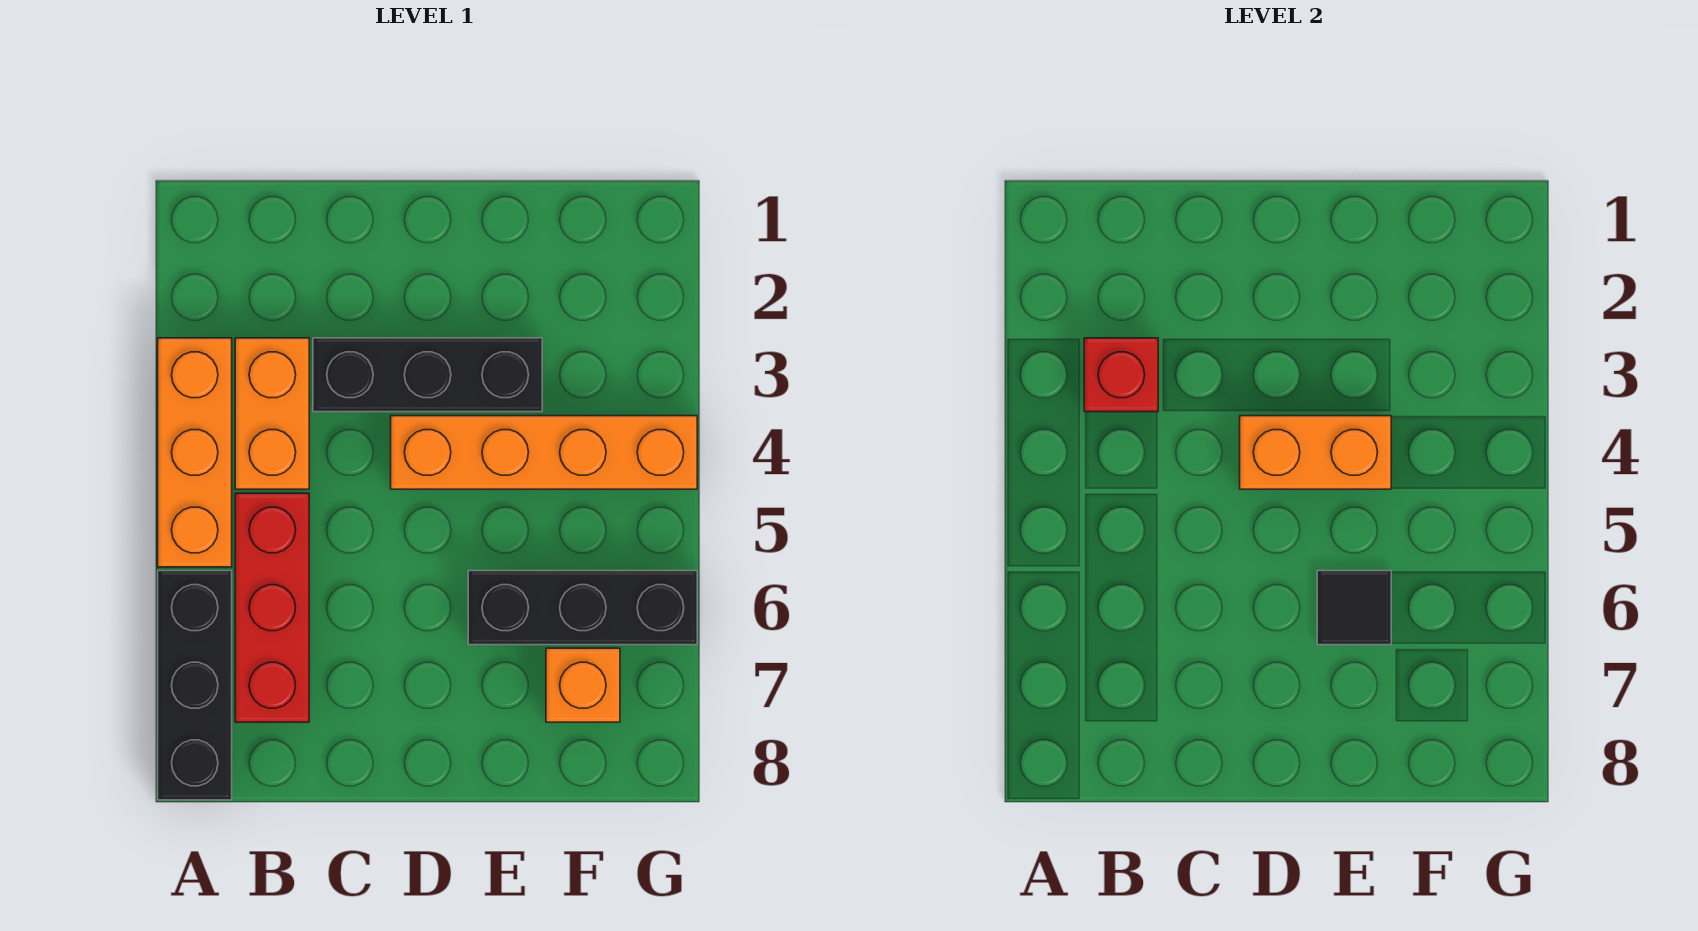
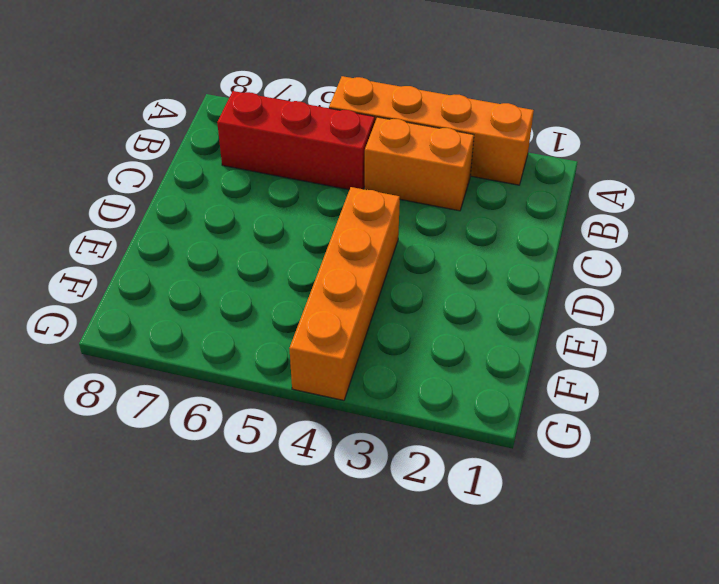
orange brick A2:A5 level 1 -> orange brick A3:A5 level 1
none -> black brick A6:A8 level 1
none -> black brick C3:E3 level 1

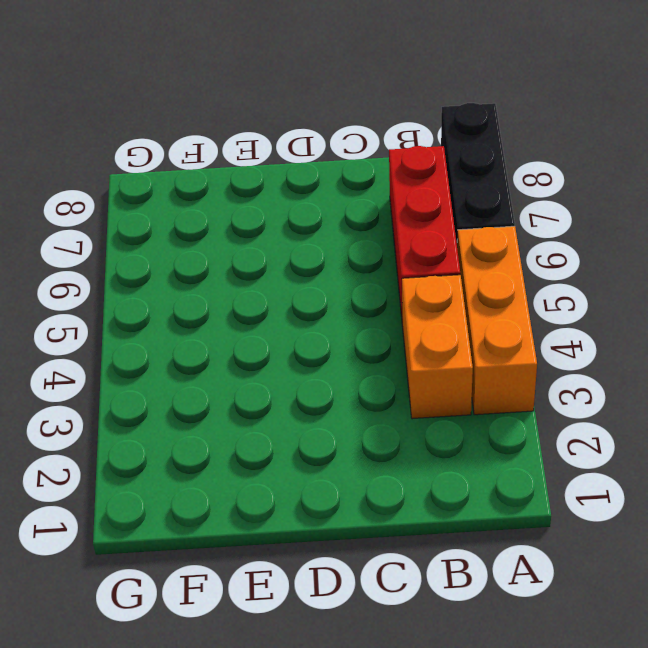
none -> black brick C3:E3 level 1
none -> orange brick D4:G4 level 1

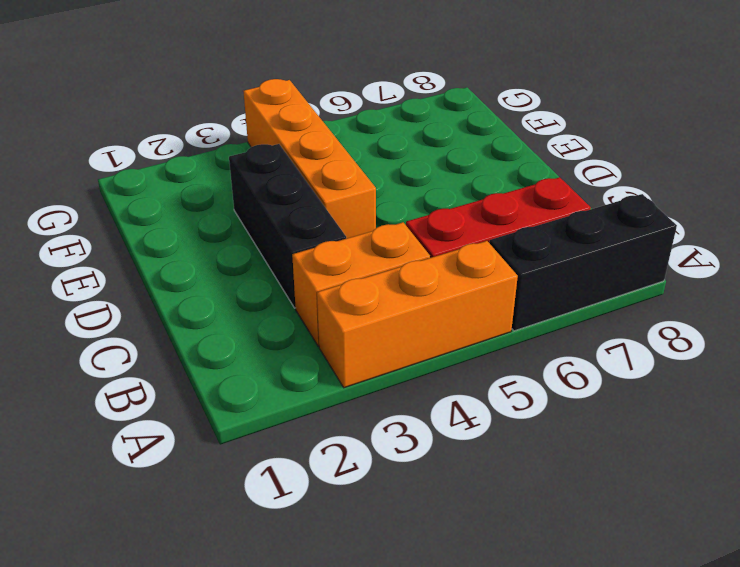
none -> black brick E6:G6 level 1
none -> orange brick F7 level 1

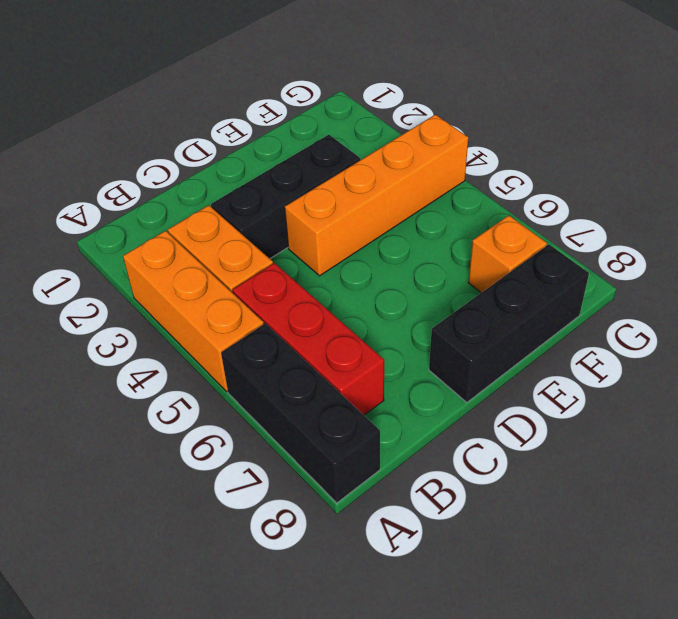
black brick D8:F8 level 1 -> black brick E6:G6 level 1
none -> red brick B3 level 2
none -> orange brick D4:E4 level 2

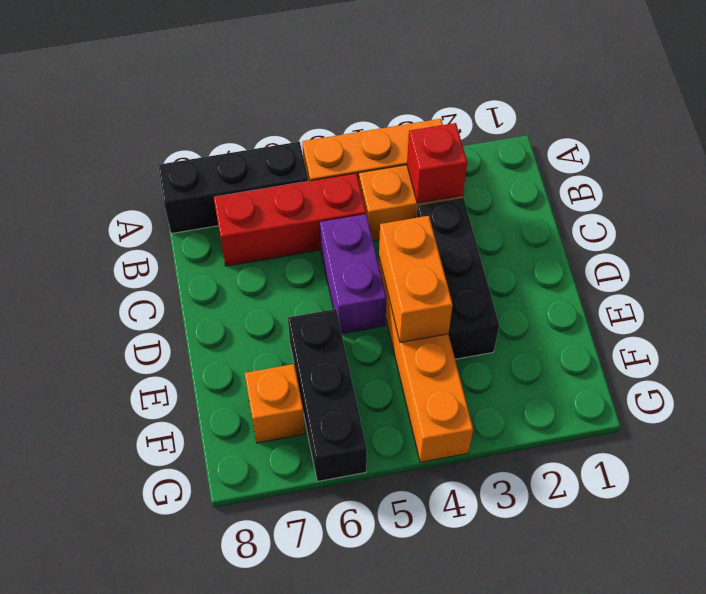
purple brick C5:D5 level 1 -> none
none -> black tile E6 level 2

